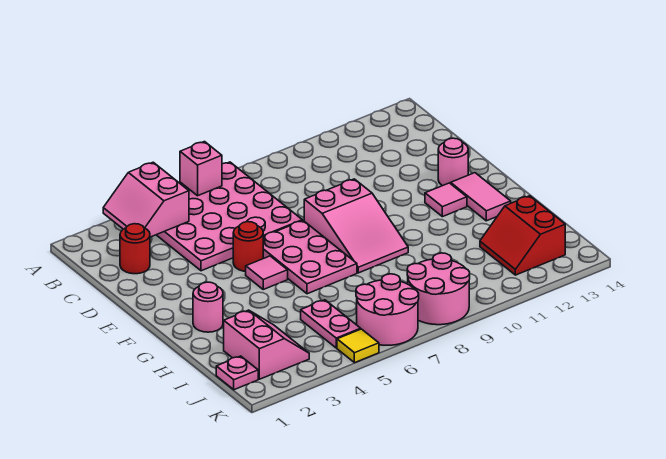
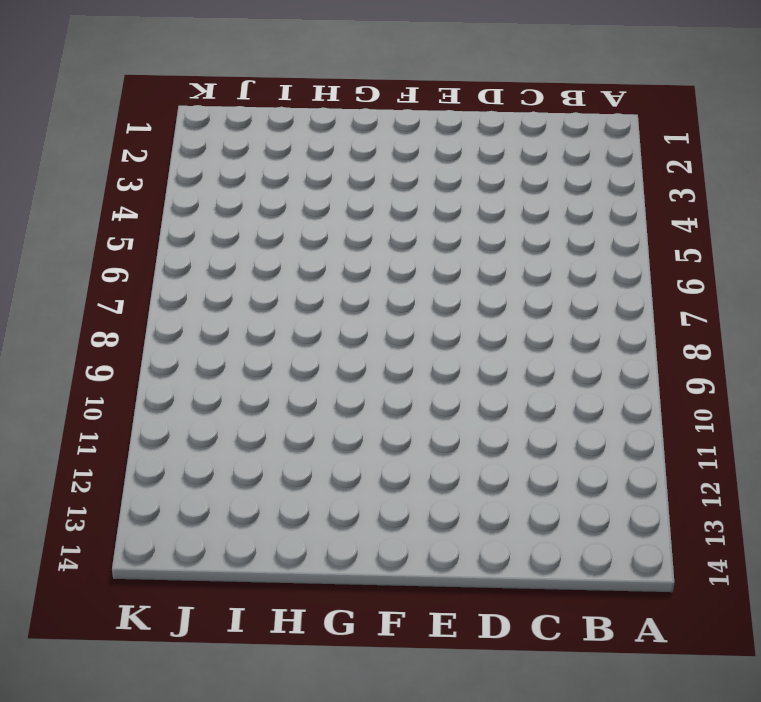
none -> pink plate A4:D7 level 1
none -> red round brick C2 level 1
none -> red round brick E5 level 1

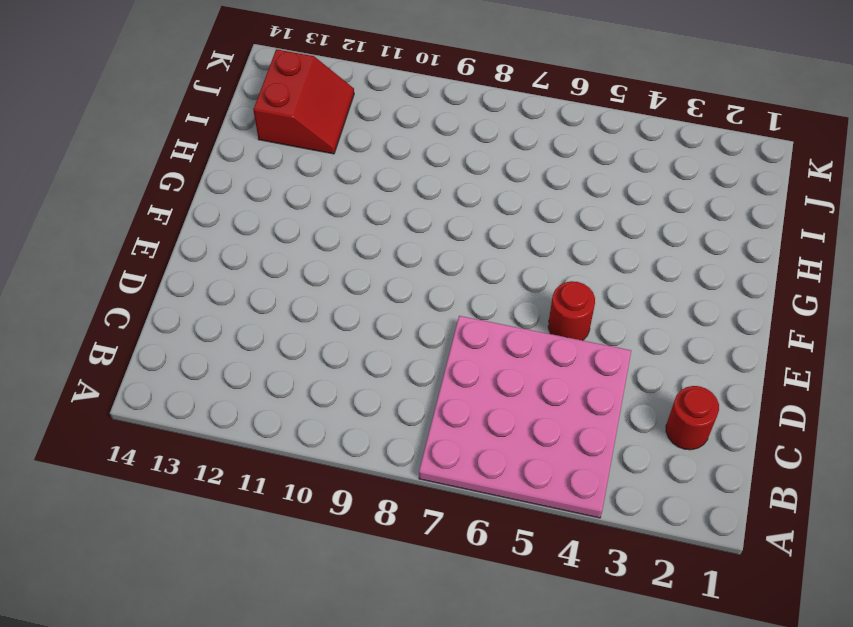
none -> pink plate E6:G7 level 1
none -> pink slope E8:G9 level 1 top E
none -> pink round brick E13 level 1

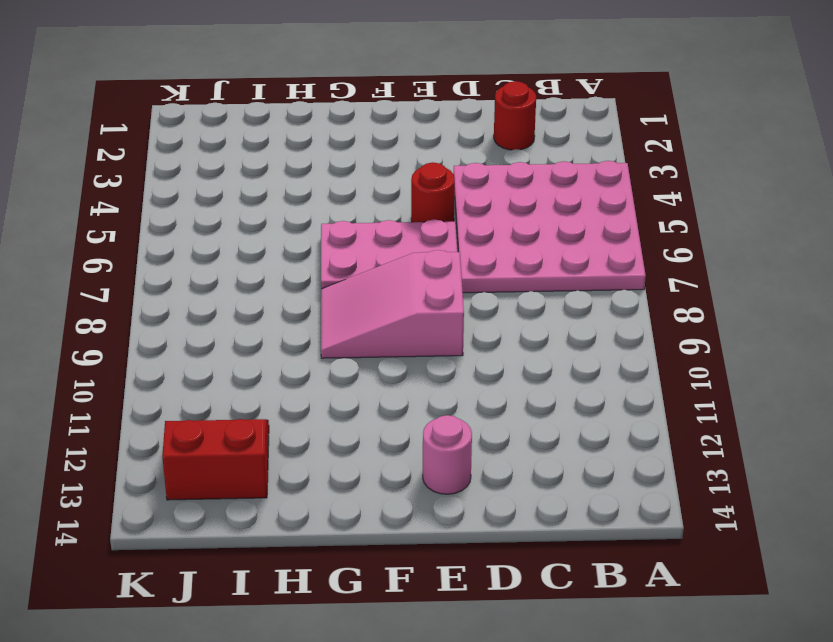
none -> pink tile F5 level 1
none -> pink tile F12 level 1
none -> pink tile F13:G13 level 1

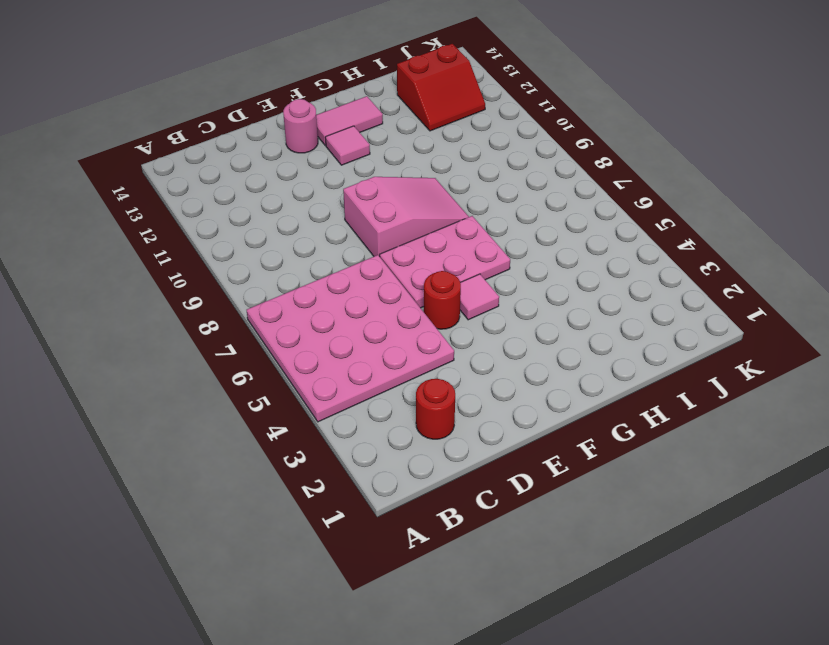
none -> pink round brick G2 level 1
none -> pink slope I2:J3 level 1 top 2
none -> pink plate I5:J5 level 1

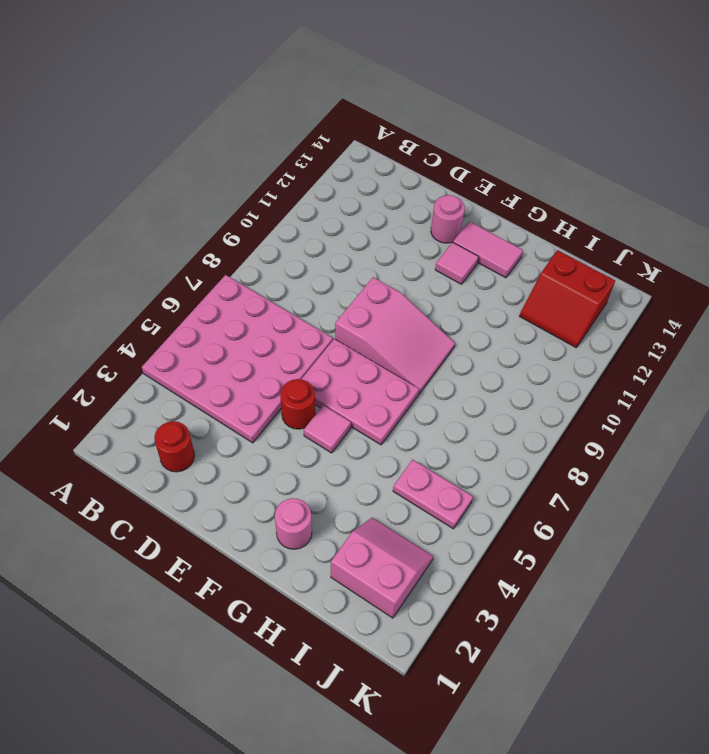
none -> pink plate J1 level 1
none -> pink round brick J6:K7 level 1
none -> pink round brick J8:K9 level 1

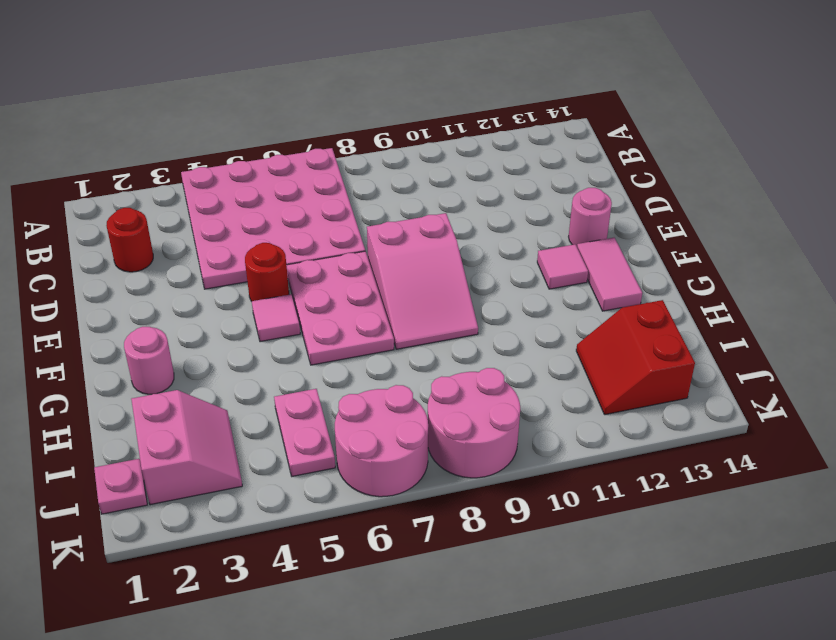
none -> yellow tile K5 level 1
none -> pink slope A3:B4 level 2 top 4
none -> pink brick A6 level 2

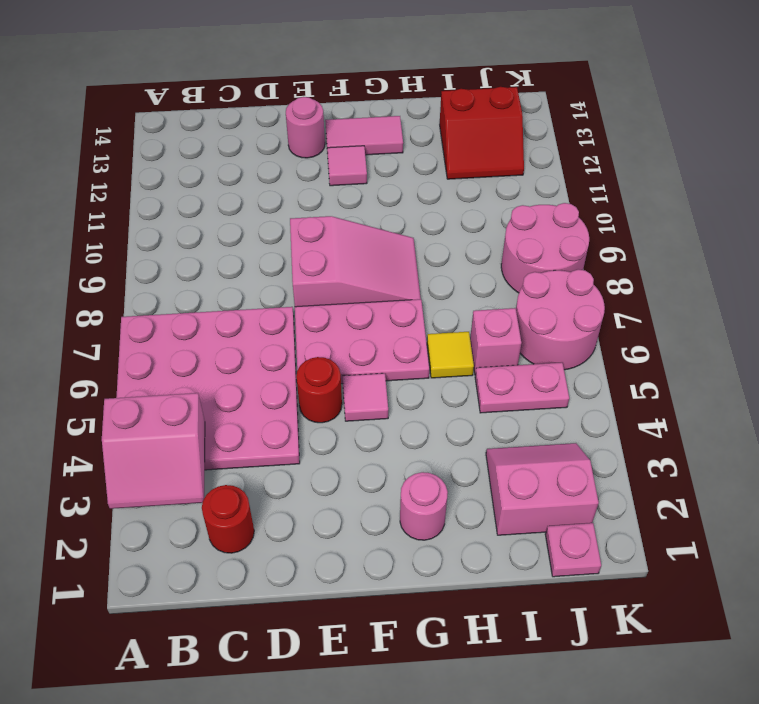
yellow tile H6 level 1 -> yellow tile K5 level 1
pink brick I6 level 1 -> pink brick A6 level 2

